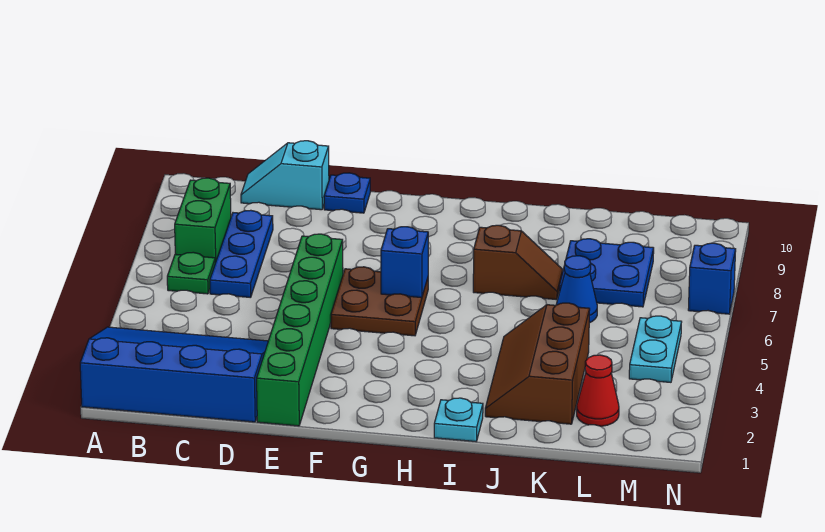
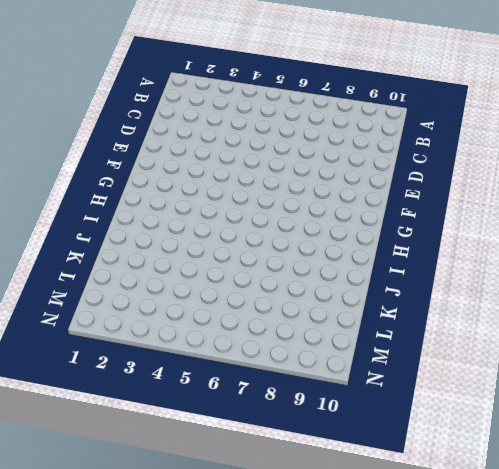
none -> blue slope A1:D3 level 1 top 1
none -> green plate B6 level 1
none -> green brick B7:B8 level 1

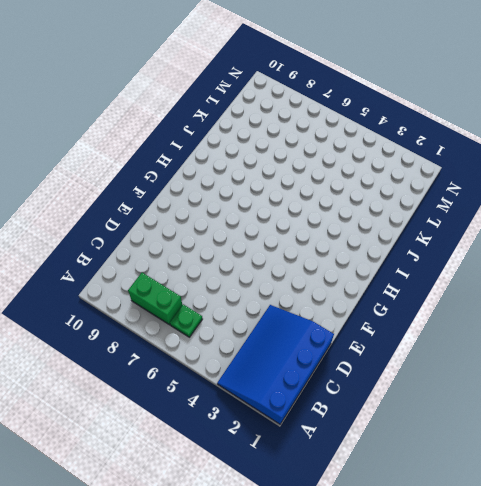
none -> blue plate C6:C8 level 1
none -> cyan slope C10:D10 level 1 top D
none -> green brick E1:E6 level 1

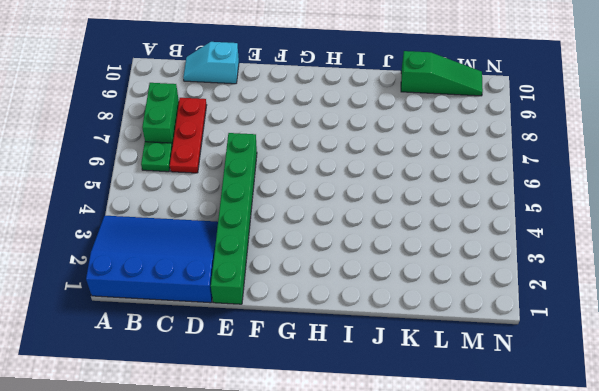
red plate C6:C8 level 1 -> blue plate C6:C8 level 1
green slope K10:M10 level 1 top K -> none
none -> blue plate E10 level 1
none -> brown plate F5:G6 level 1
none -> cyan plate I1 level 1

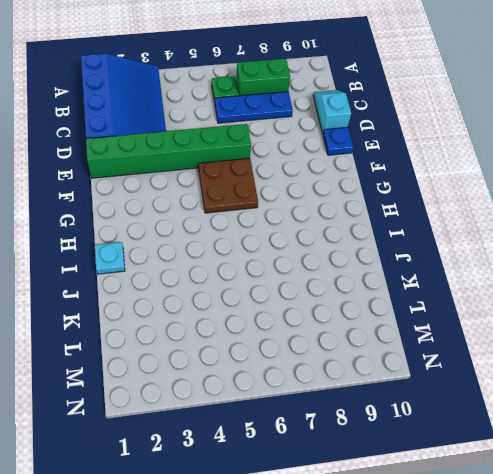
none -> brown slope I7:J7 level 1 top I
none -> brown slope J2:K4 level 1 top K
none -> blue cone K6 level 1

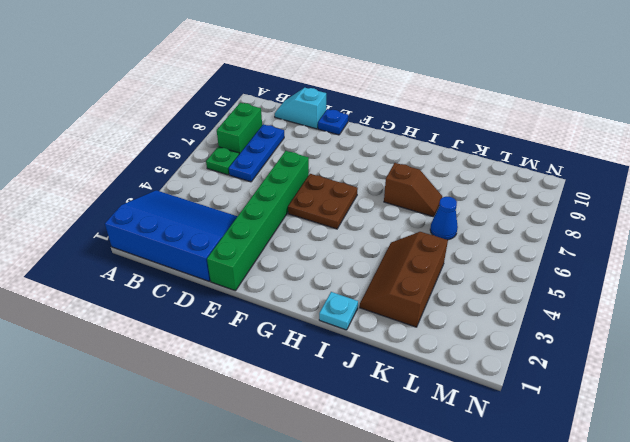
none -> blue plate K7:L8 level 1
none -> red cone L2 level 1
none -> cyan plate M4:M5 level 1

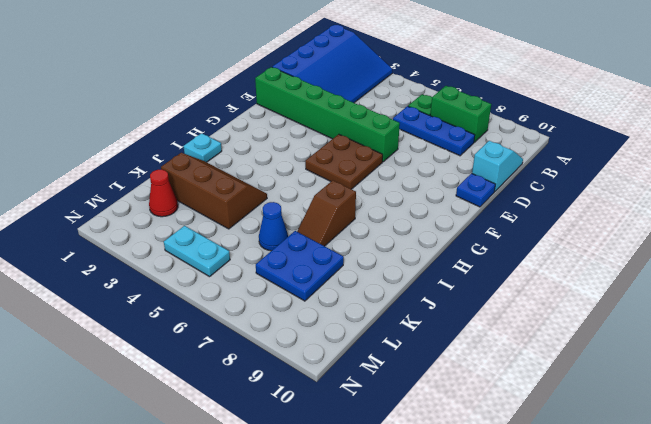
none -> blue brick N7 level 1
none -> blue brick G6 level 2

